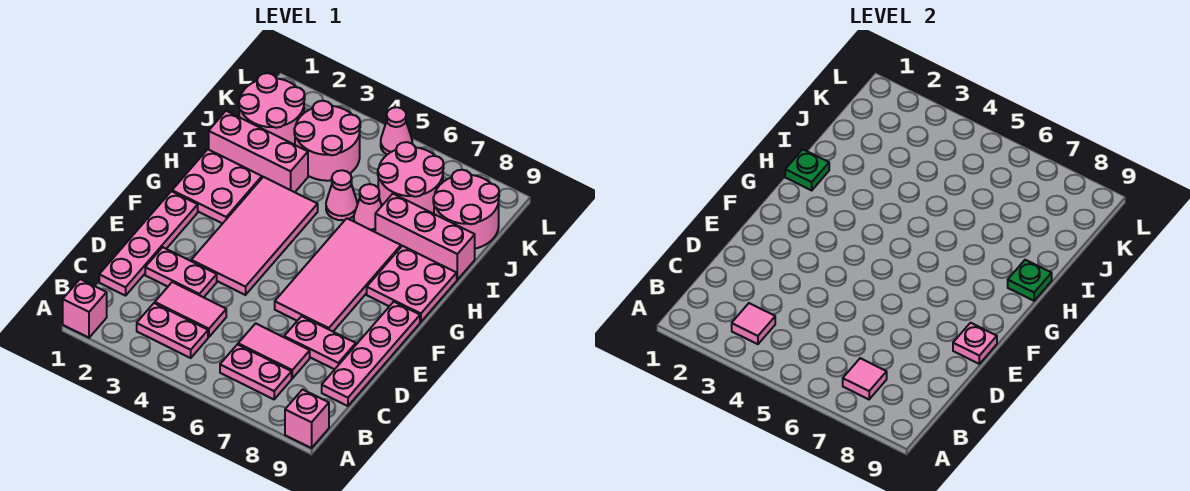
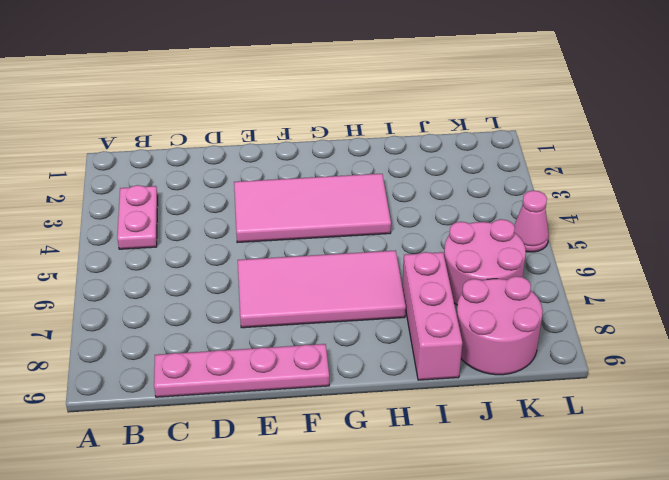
none -> pink brick A1 level 1
none -> pink brick A9 level 1
none -> pink plate B6:B7 level 1

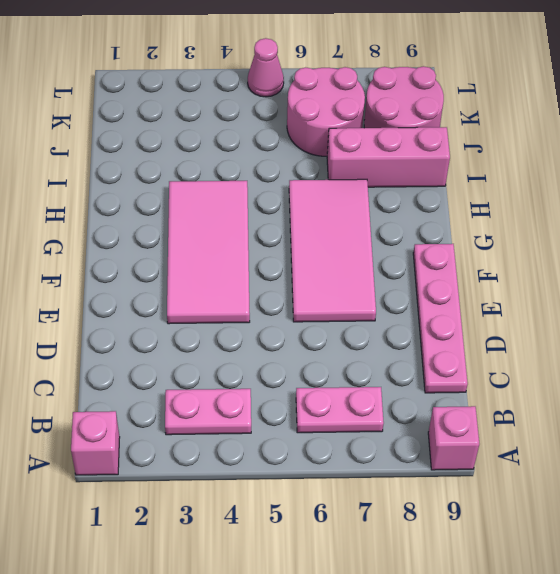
none -> pink plate C1:F1 level 1
none -> pink tile C3:C4 level 1
none -> pink tile C6:C7 level 1

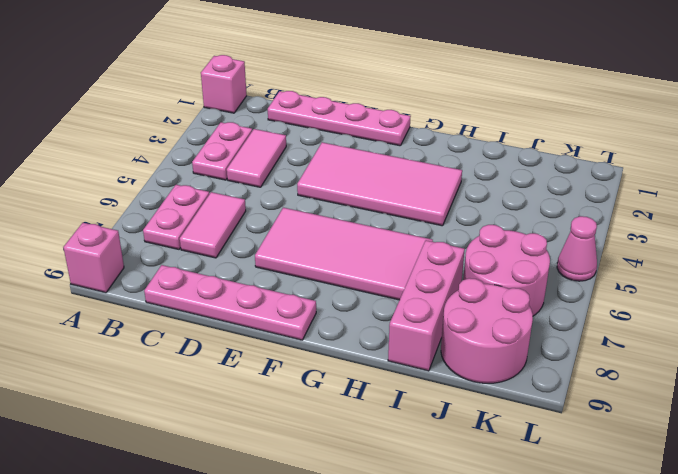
none -> pink plate D2:D3 level 1
none -> pink plate D7:D8 level 1
none -> pink plate G1:H2 level 1

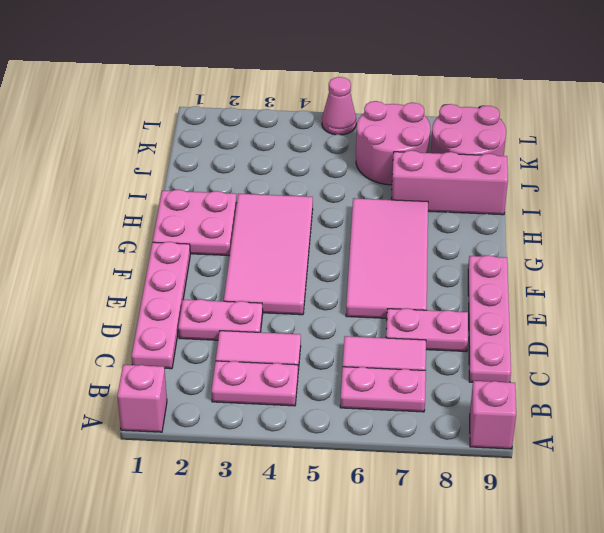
none -> pink plate G8:H9 level 1
none -> pink brick I1:I3 level 1
none -> pink cone I5 level 1

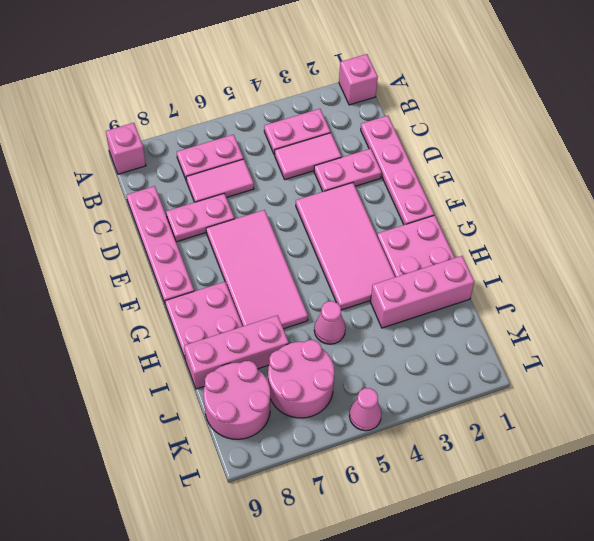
none -> pink cone I6 level 1
none -> pink round brick J1:K2 level 1
none -> pink round brick J3:K4 level 1

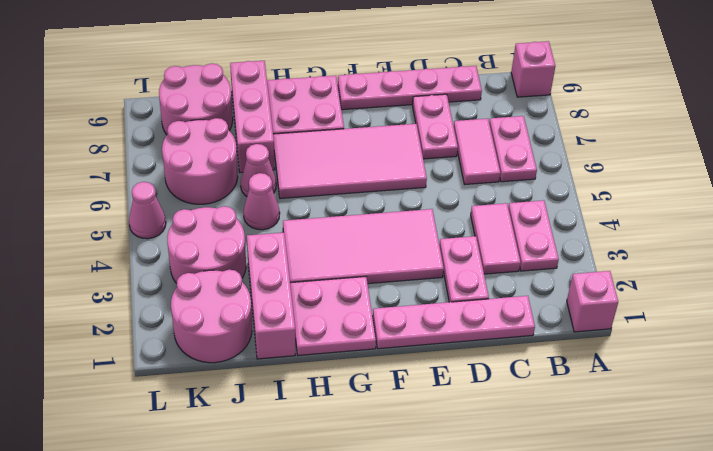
none -> pink tile B3 level 2
none -> pink tile B7 level 2
none -> pink plate E9 level 2

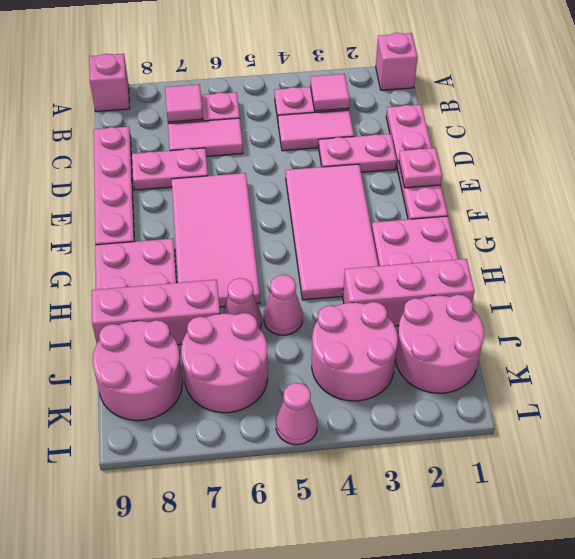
pink plate E1 level 2 -> pink plate E9 level 2
none -> green plate H1 level 2
none -> green plate H9 level 2

